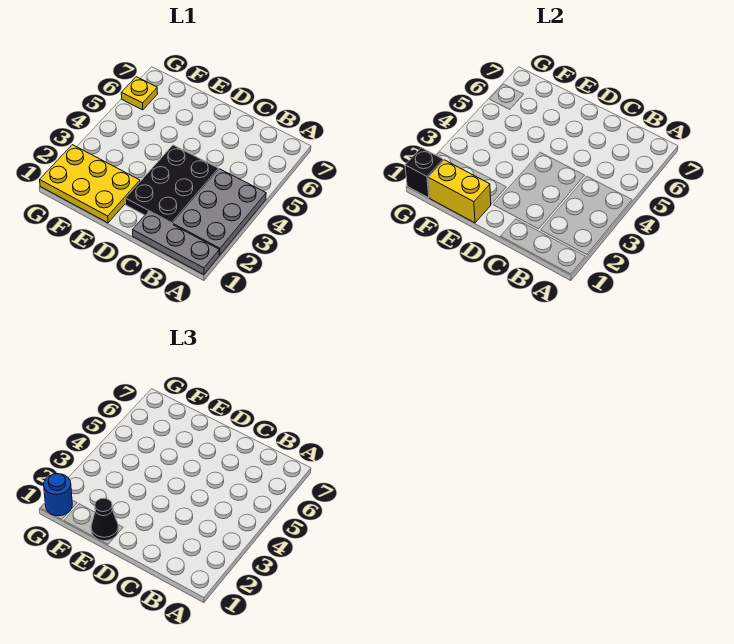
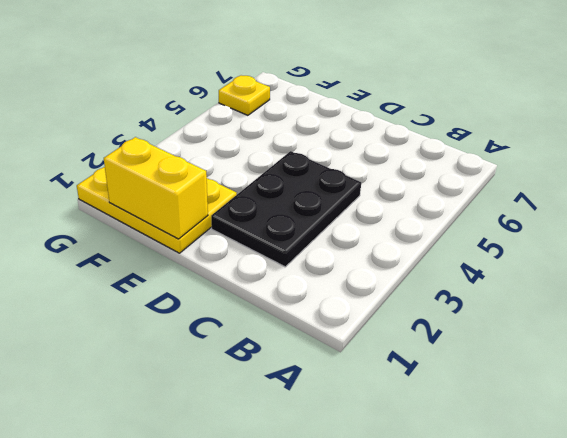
none -> grey plate A1:C1 level 1
none -> grey plate A2:B4 level 1

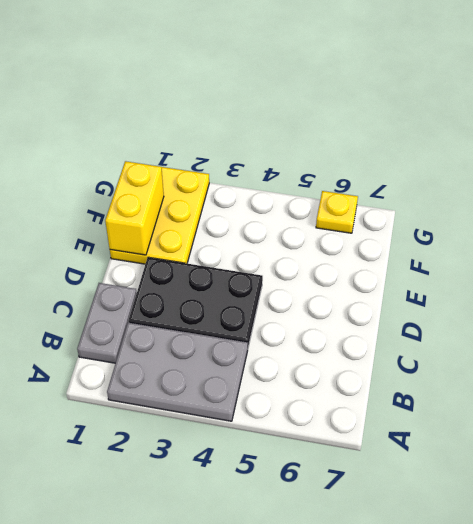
grey plate B1:C1 level 1 -> grey plate A1:C1 level 1
none -> black brick G1 level 2
none -> black cone E1 level 3

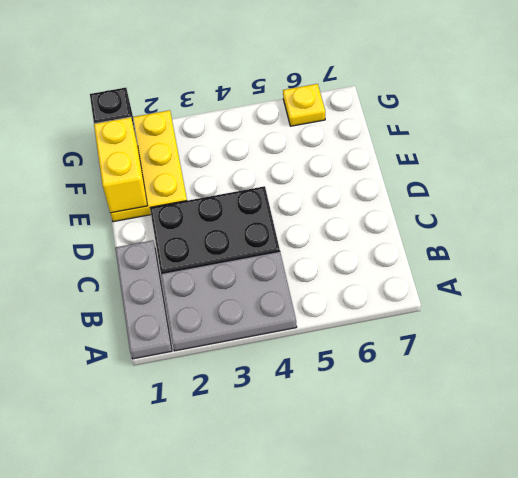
none -> black cone E1 level 3
none -> blue round brick G1 level 3

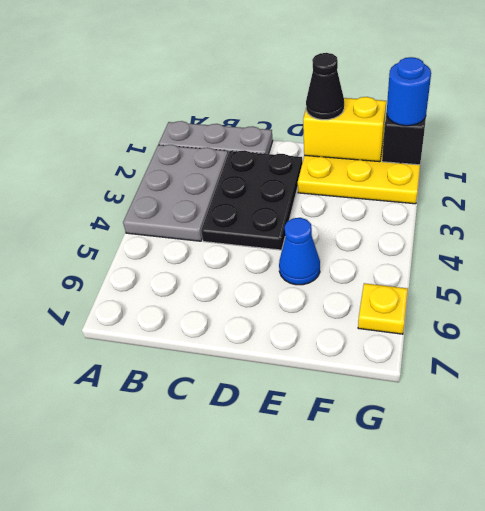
blue cone E5 level 1 -> none

